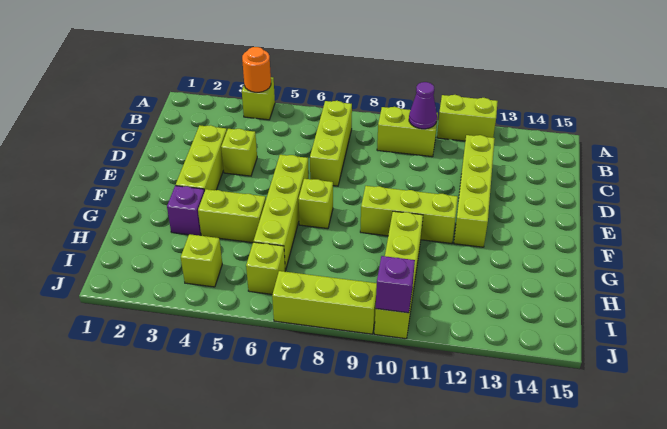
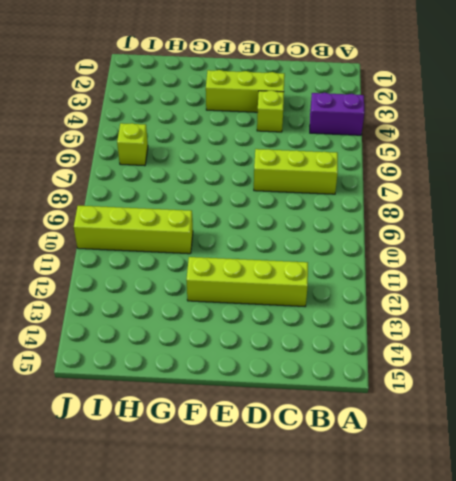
purple brick A4:B4 level 1 -> lime brick A4 level 1
none -> lime brick A11:A12 level 1
none -> lime brick B9:B10 level 1
none -> lime brick E6:H6 level 1

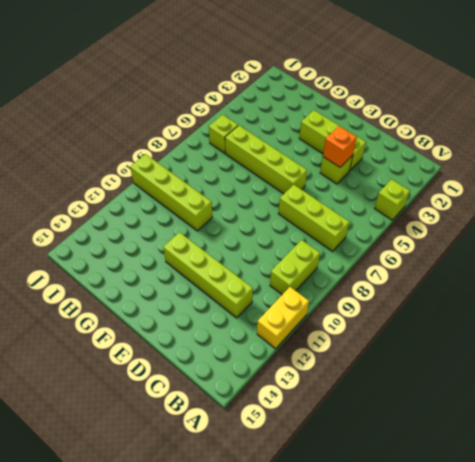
yellow brick A11:A12 level 1 -> lime brick A11:A12 level 1
orange brick D4 level 2 -> none
none -> lime brick F7 level 1
none -> lime brick F9:F11 level 1
none -> purple brick G3 level 1

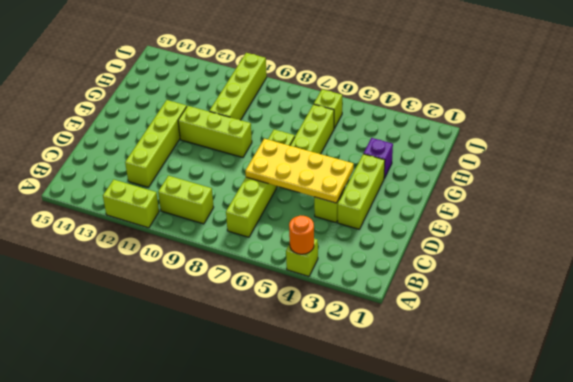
yellow plate D4:E7 level 2 -> none
none -> lime brick G4:G5 level 1
none -> lime brick I4 level 1
none -> lime brick J7:J9 level 1

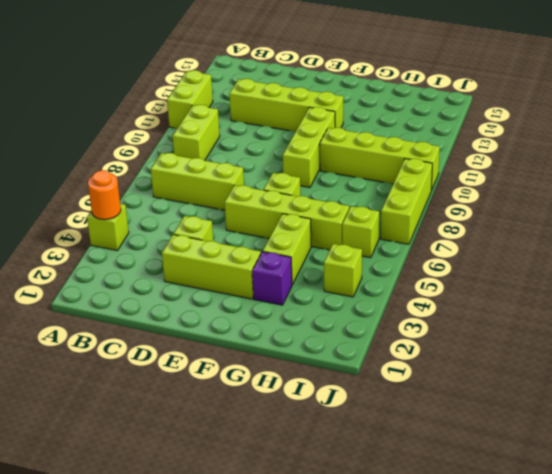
none -> purple cone B10 level 2
none -> purple brick J10 level 2

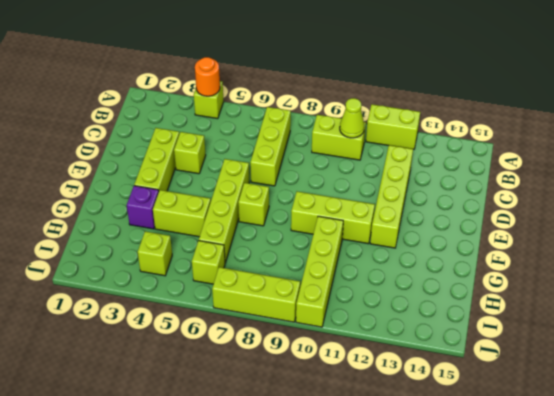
lime cone B10 level 2 -> purple cone B10 level 2
none -> purple brick J10 level 2

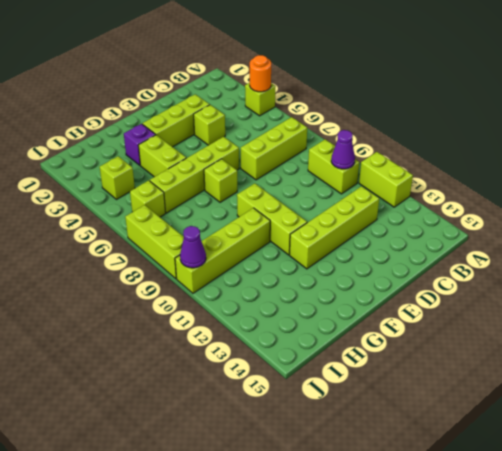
purple cone J10 level 2 -> purple brick J10 level 2

